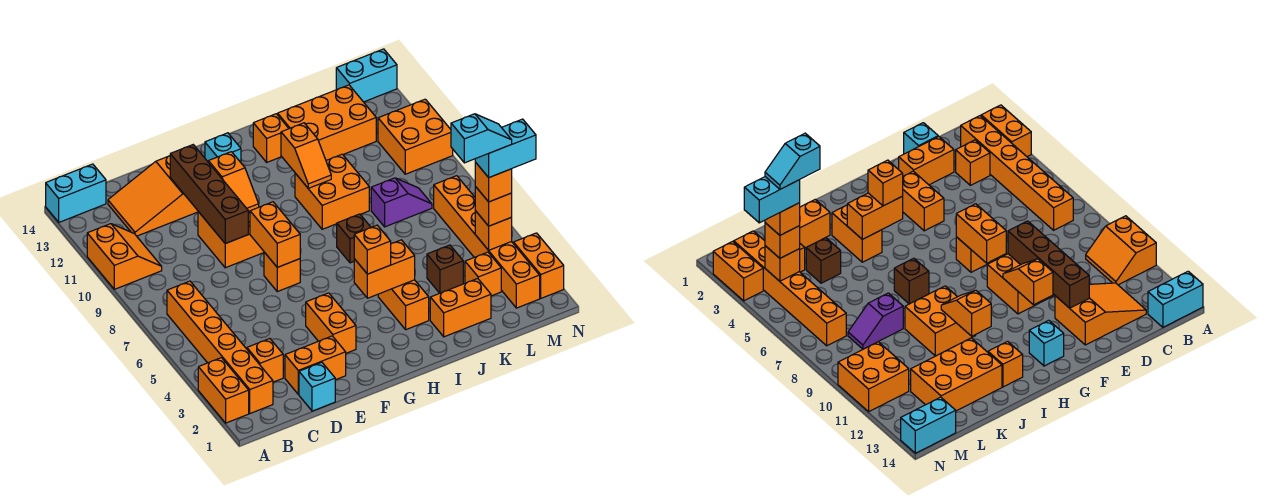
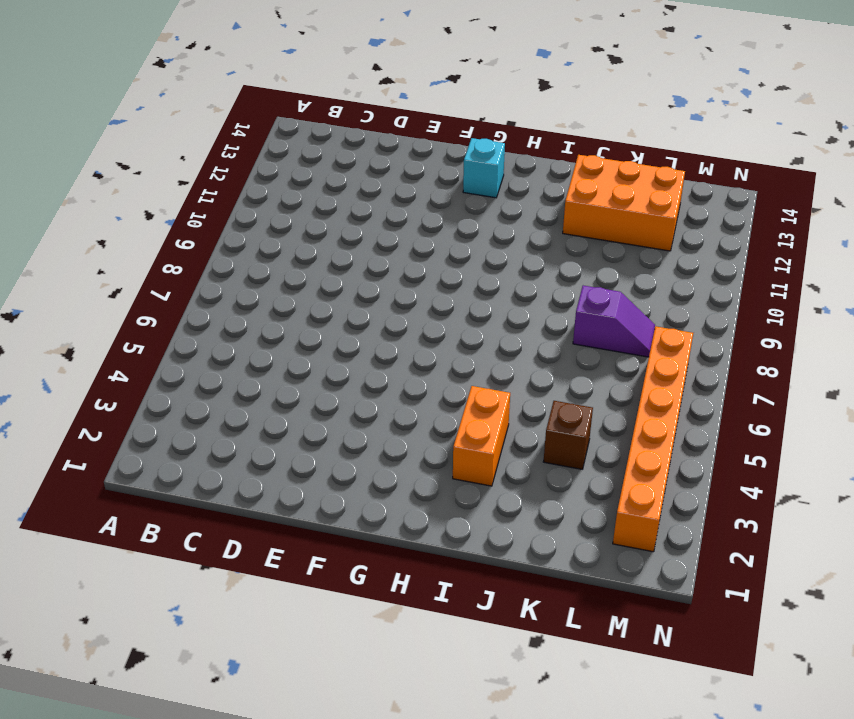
none -> orange brick A2:A3 level 1
none -> orange slope A10:B11 level 1 top A
none -> cyan brick A14:B14 level 1
none -> orange brick B2:B7 level 1

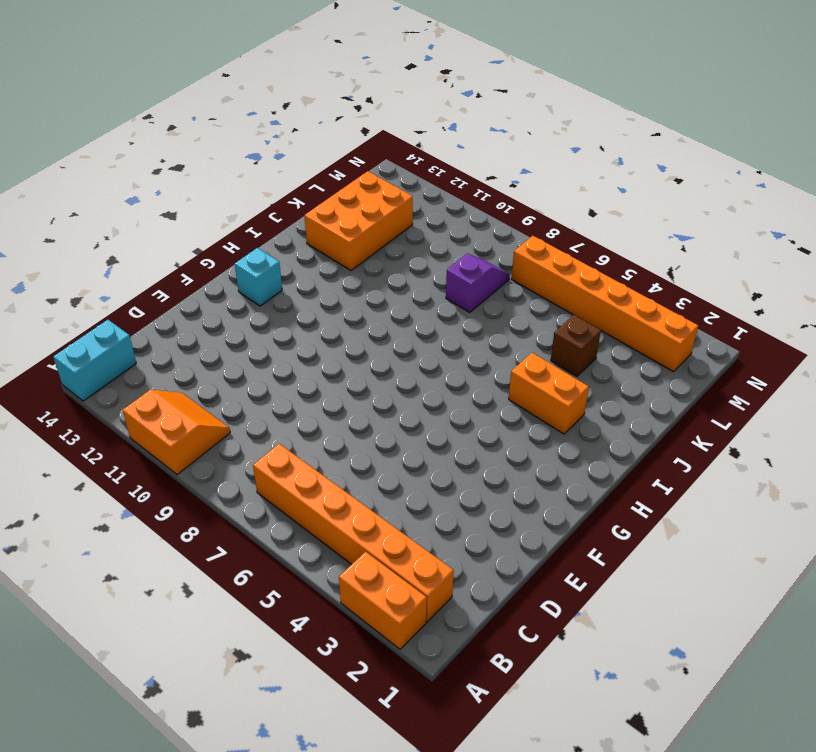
none -> orange brick C3 level 1
none -> orange slope C12:E13 level 1 top E
none -> cyan brick D1 level 1
none -> orange brick D2:E2 level 1

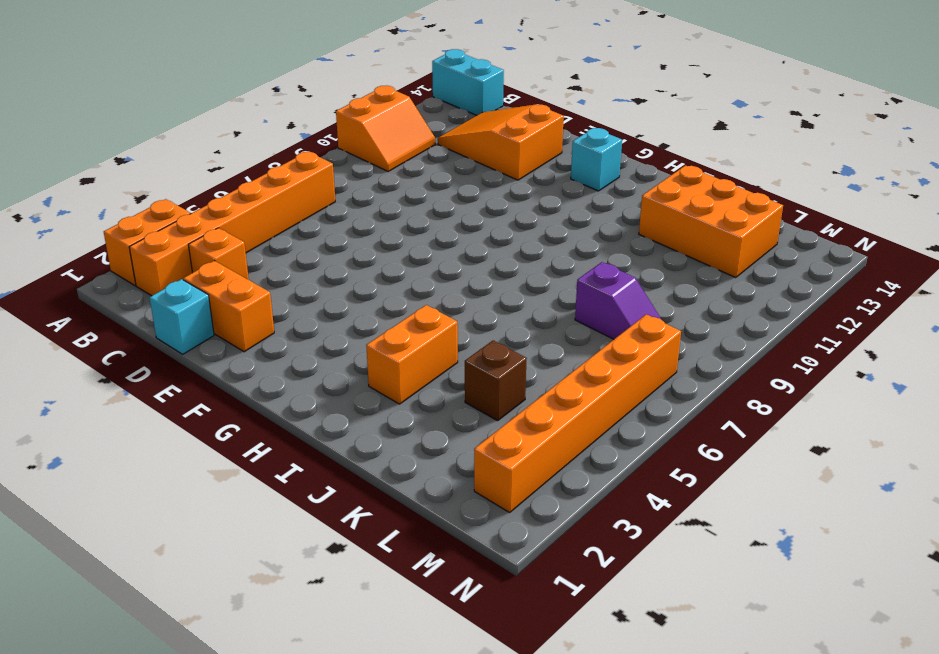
none -> orange brick E9:F10 level 1
none -> orange brick F3:F4 level 1
none -> orange brick F7 level 1
none -> brown brick I7 level 1

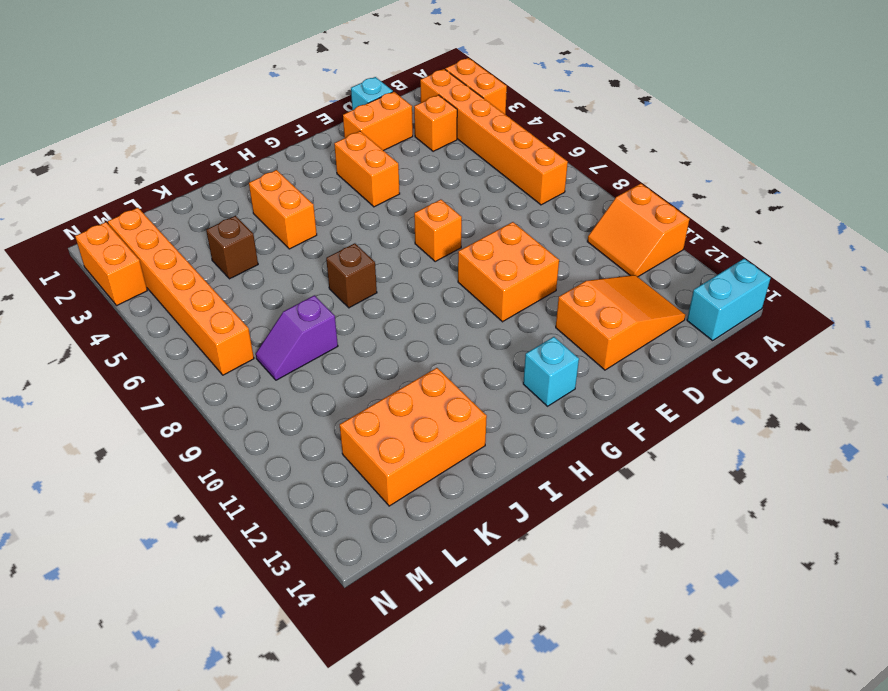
none -> orange brick I9:J10 level 1
none -> orange brick I13 level 1
none -> orange brick J2:K2 level 1
none -> orange brick L3 level 1

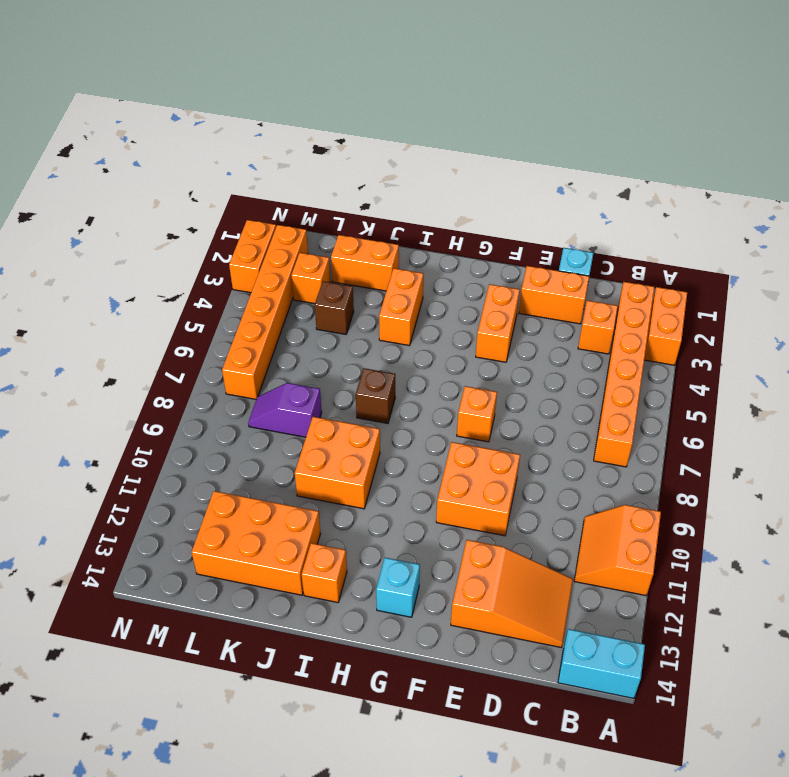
none -> orange brick M10:N11 level 1
none -> cyan brick M14:N14 level 1
none -> brown brick E9:E12 level 2
none -> orange brick F7:F8 level 2

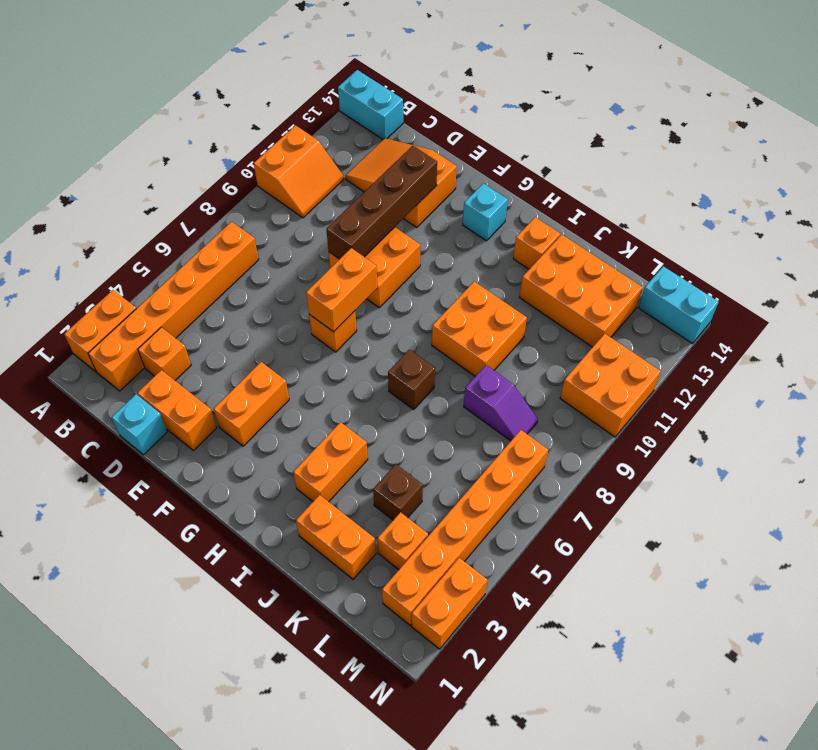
none -> orange slope F10:F11 level 2 top 11
none -> orange brick H4:I4 level 2
none -> orange slope I10:I11 level 2 top 11
none -> orange brick M4 level 2

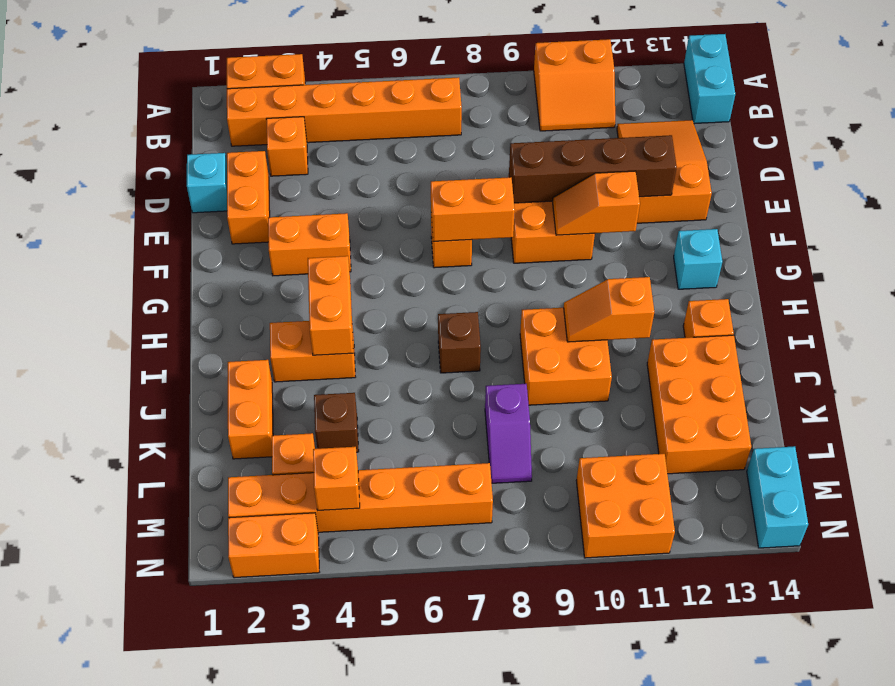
none -> orange brick H4 level 3
none -> orange brick M4 level 3
none -> orange brick M4 level 4
none -> cyan brick M4:N4 level 5

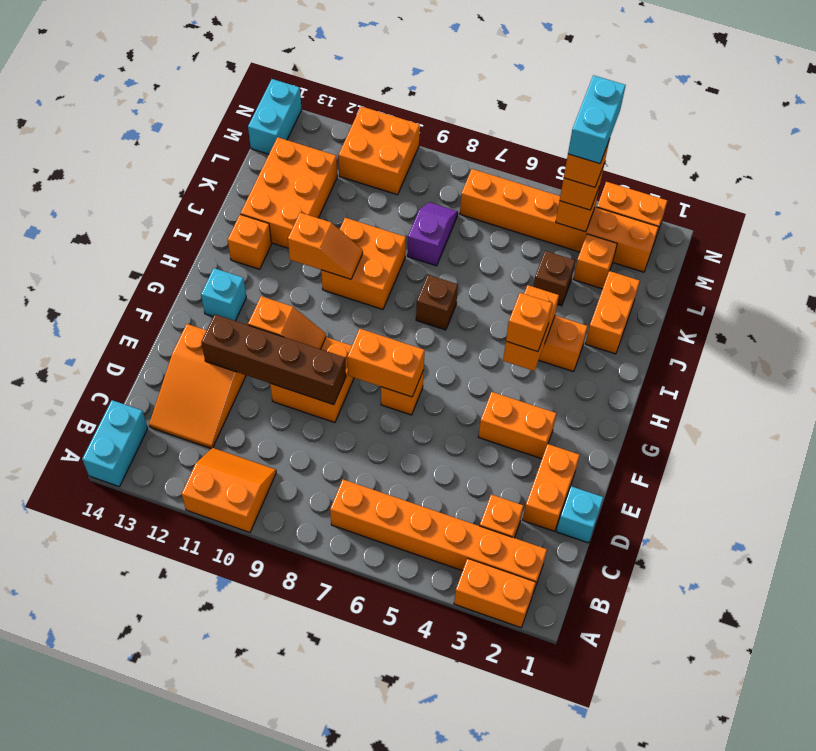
none -> cyan slope L4:M4 level 6 top L

